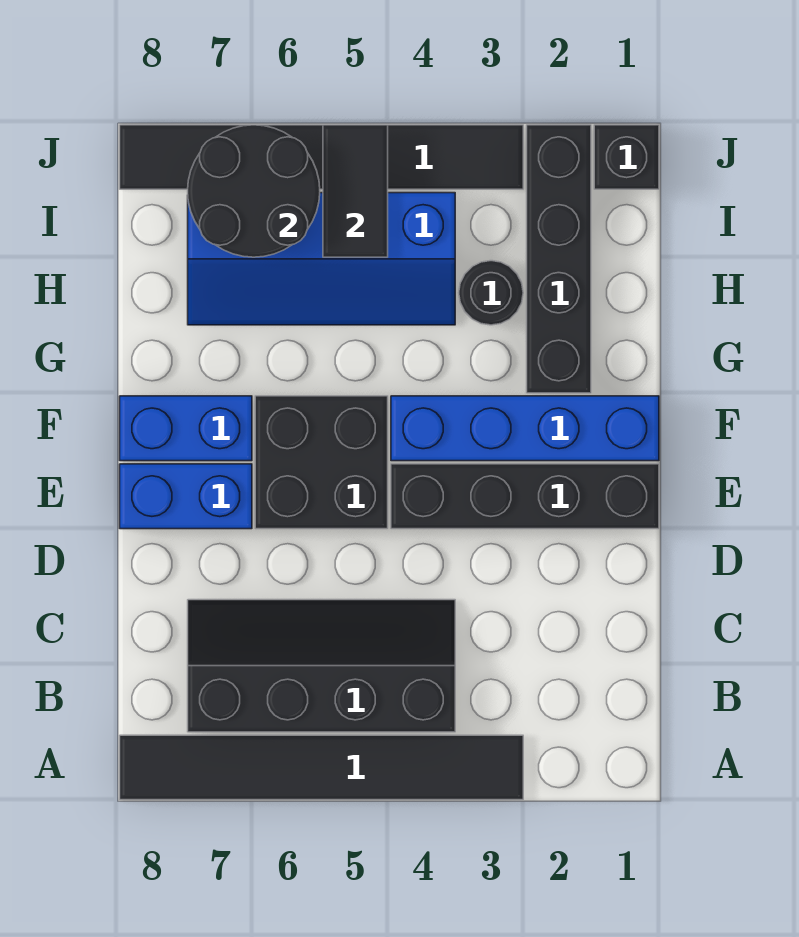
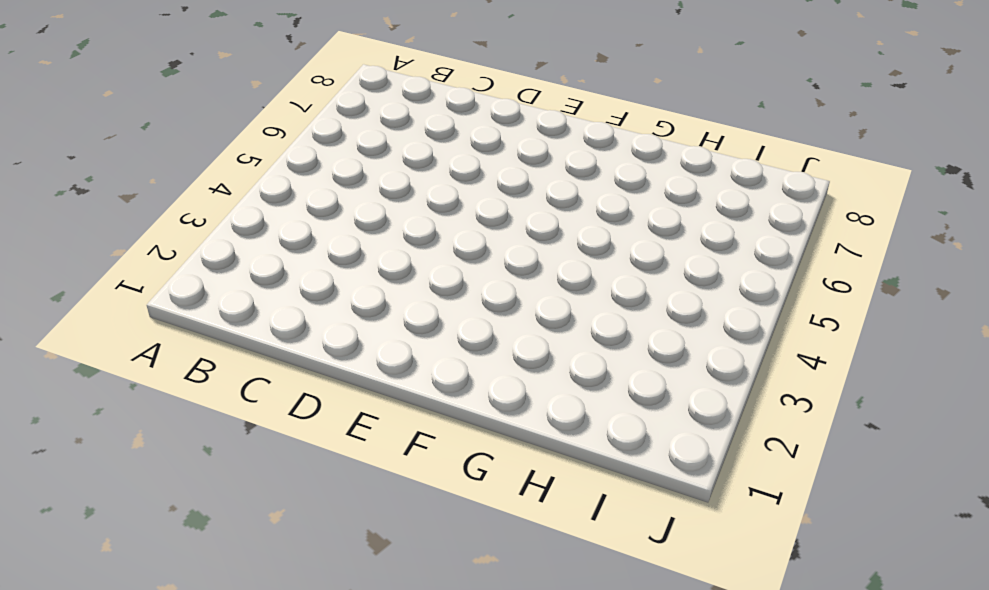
none -> black tile A3:A8 level 1
none -> black slope B4:C7 level 1 top B
none -> black brick E1:E4 level 1

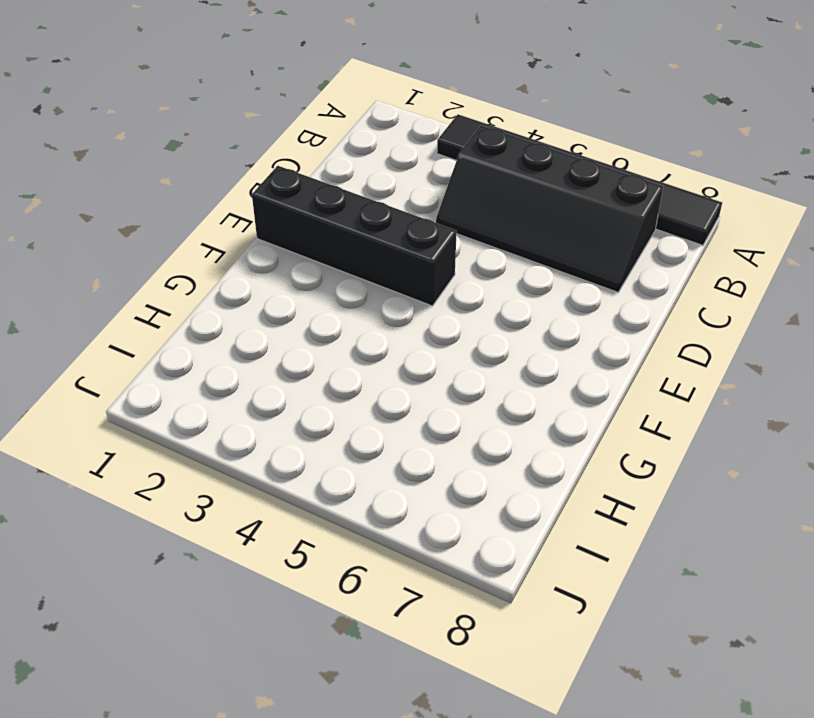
none -> black brick E5:F6 level 1
none -> blue brick E7:E8 level 1
none -> blue brick F1:F4 level 1

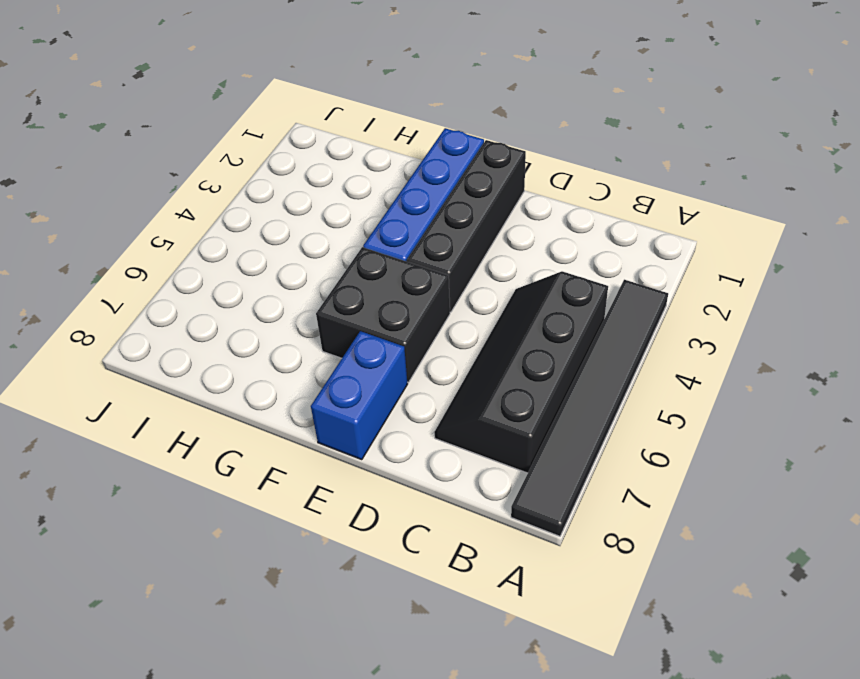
none -> blue brick F7:F8 level 1
none -> black brick G2:J2 level 1
none -> black round brick H3 level 1

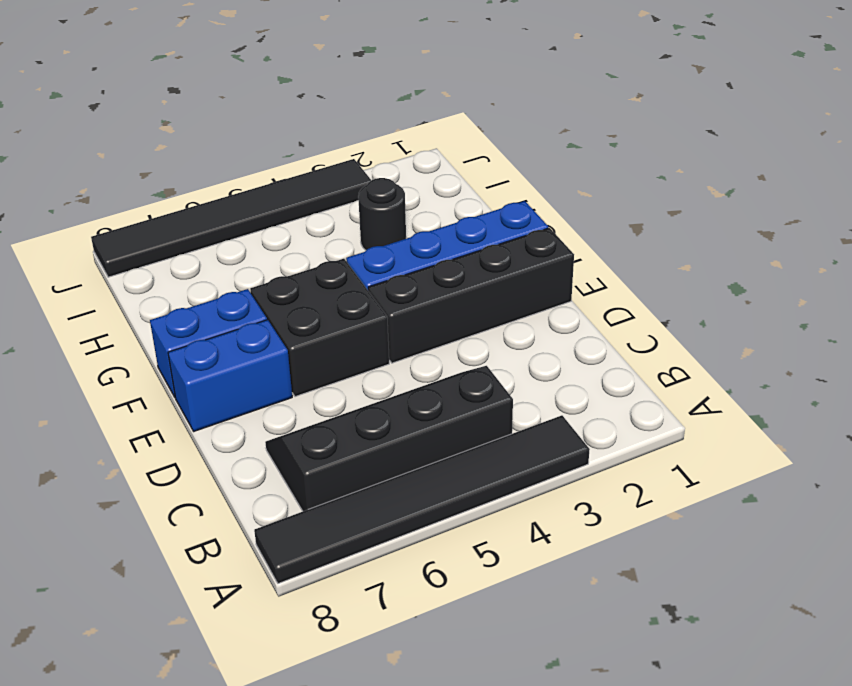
none -> black brick G2:J2 level 1
none -> blue slope H4:I7 level 1 top I
none -> black brick J1 level 1

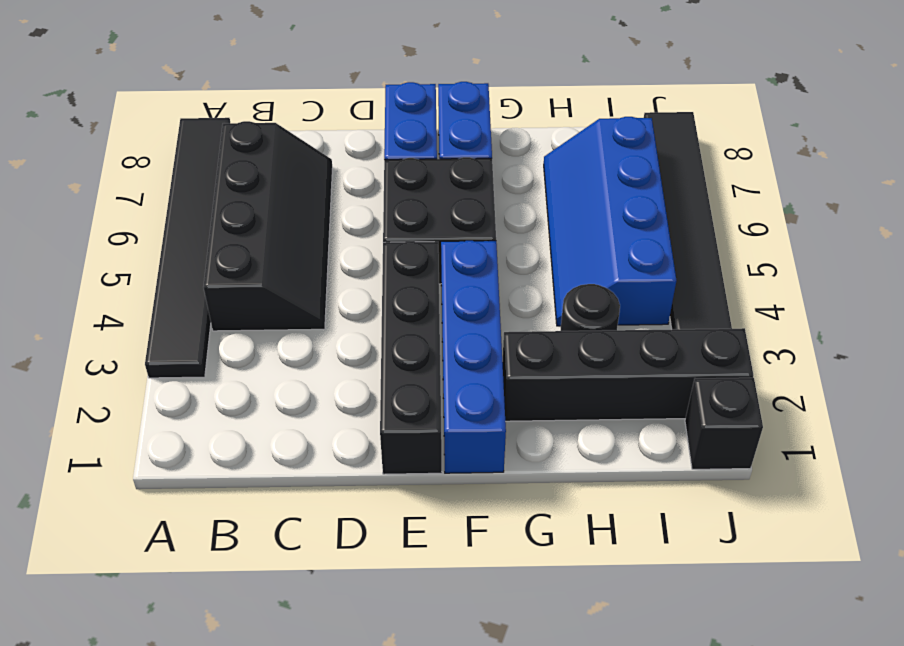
none -> black tile I5:J5 level 2
none -> black round brick I6:J7 level 2

